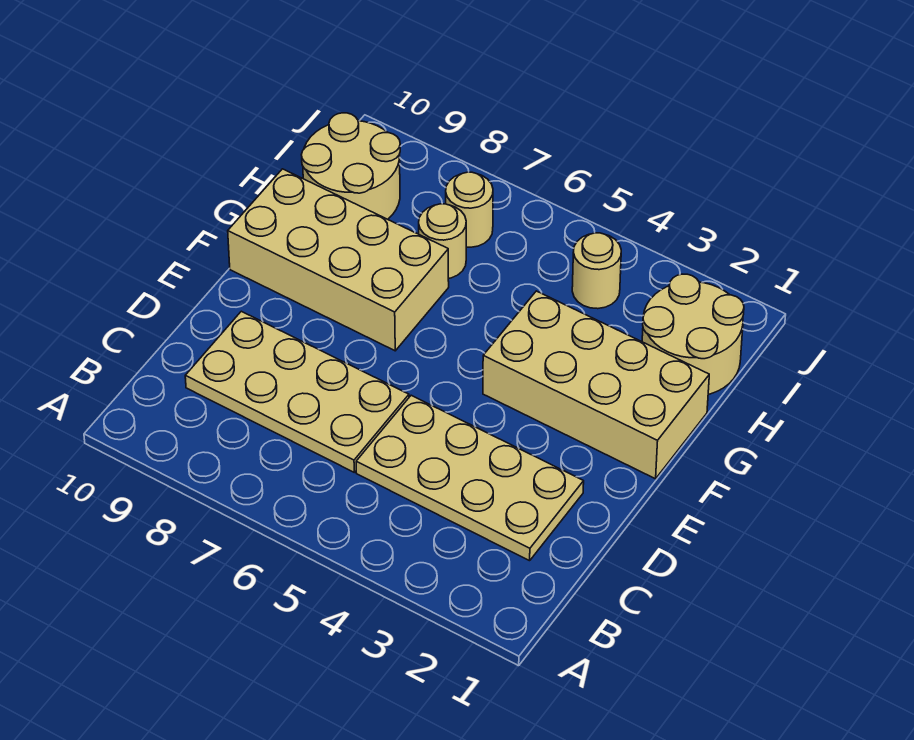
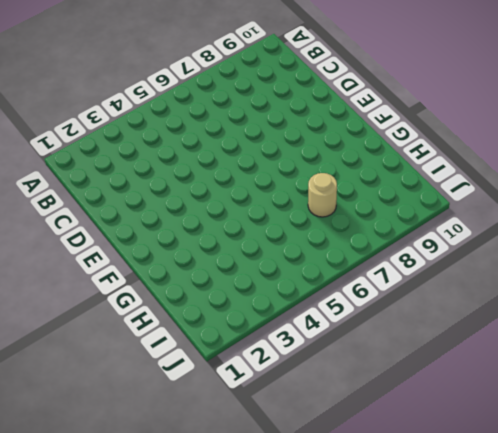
none -> tan plate C2:D5 level 1
none -> tan plate C6:D9 level 1

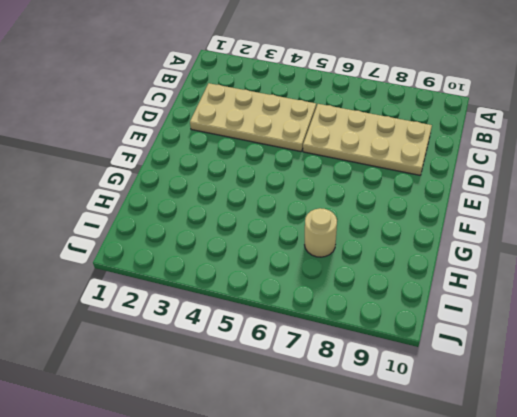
none -> tan brick F1:G4 level 1
none -> tan brick F7:G10 level 1

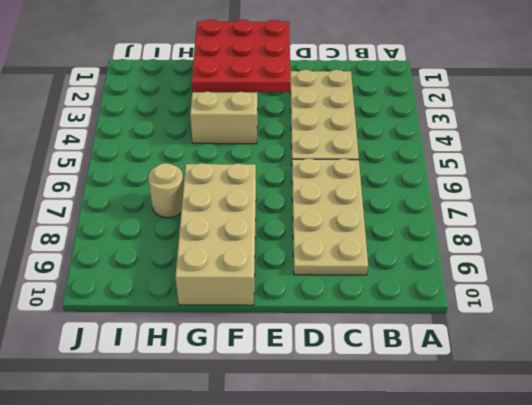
red plate E1:G3 level 2 -> none
none -> tan round brick H1:I2 level 1
none -> tan round brick H9:I10 level 1

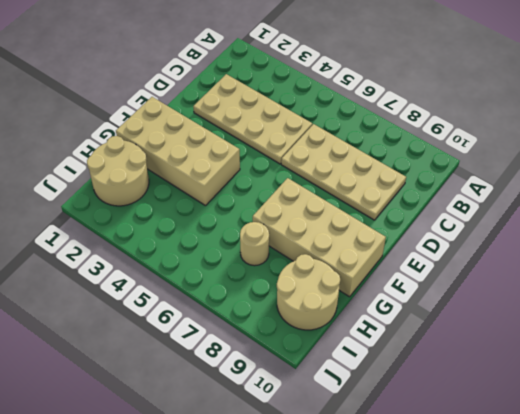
none -> tan round brick I4 level 1
none -> tan round brick I7 level 1

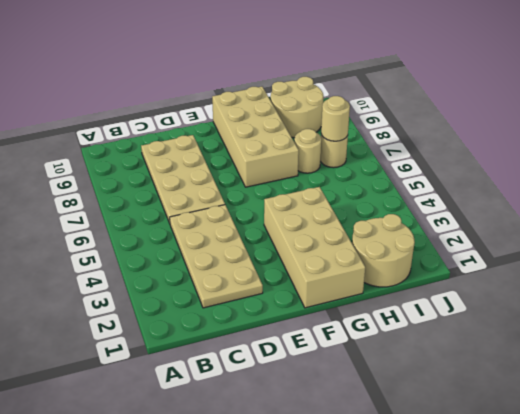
tan round brick I7 level 2 -> tan round brick I4 level 1

